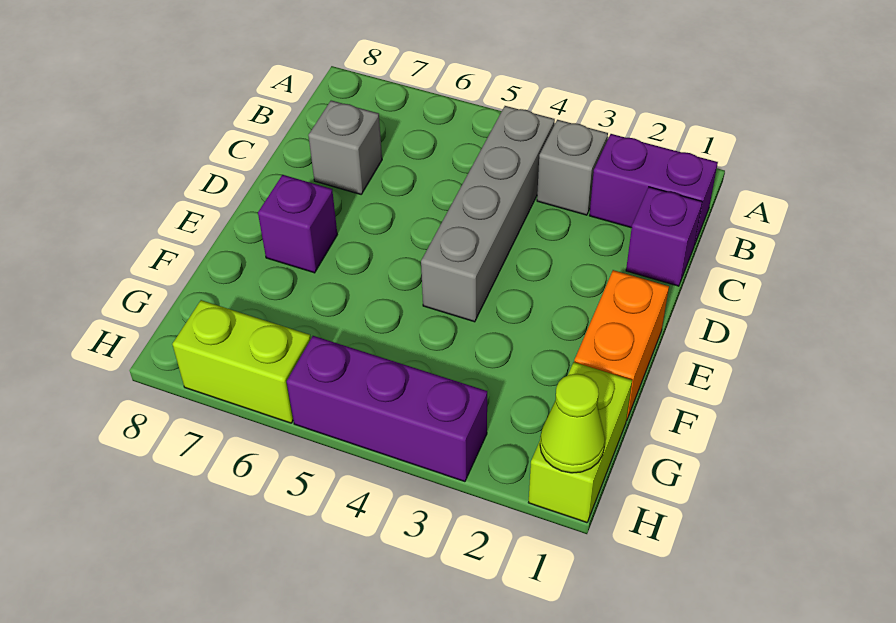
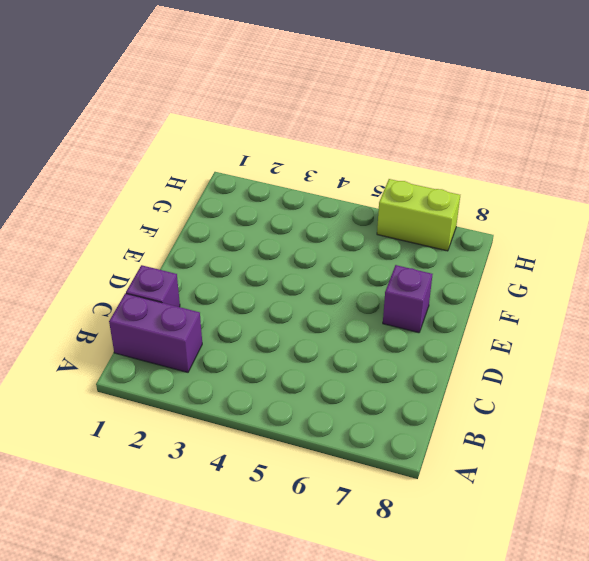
none -> grey brick B3 level 1
none -> grey brick B4:E4 level 1

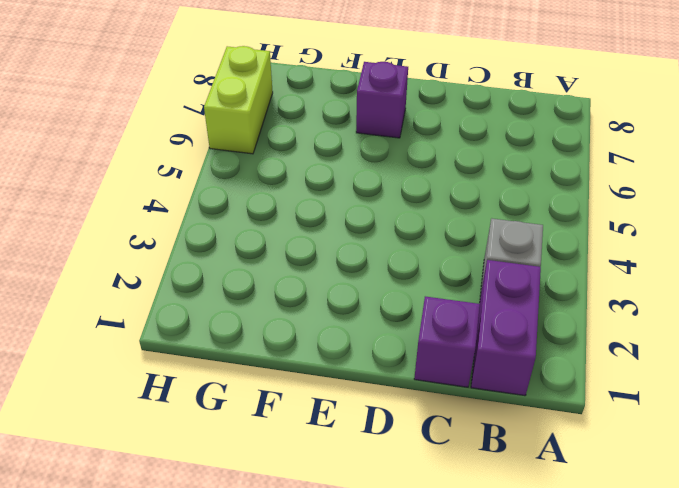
none -> grey brick B4:E4 level 1
none -> grey brick C7 level 1

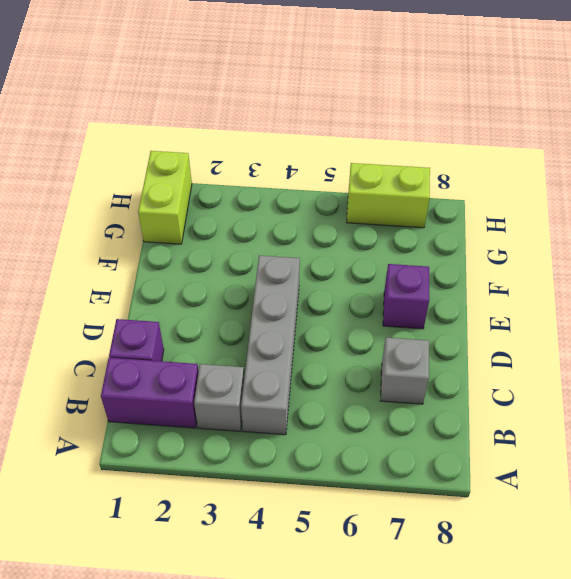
none -> orange brick E1:F1 level 1
none -> purple brick H3:H5 level 1

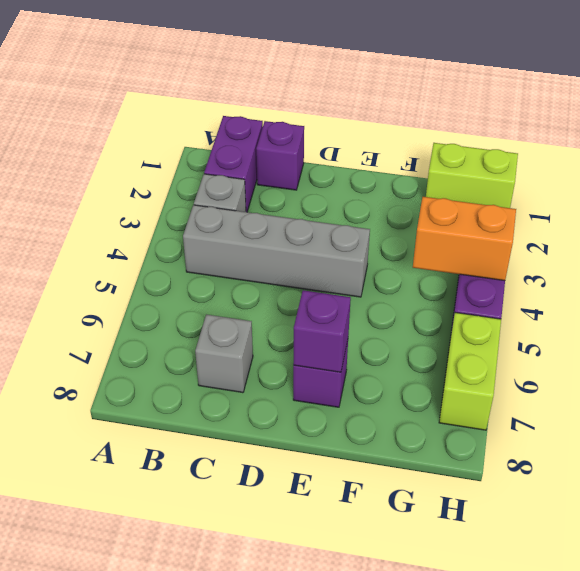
purple brick E7 level 2 -> none
orange brick G4:H4 level 2 -> orange brick E1:F1 level 1
none -> lime cone H1 level 2

